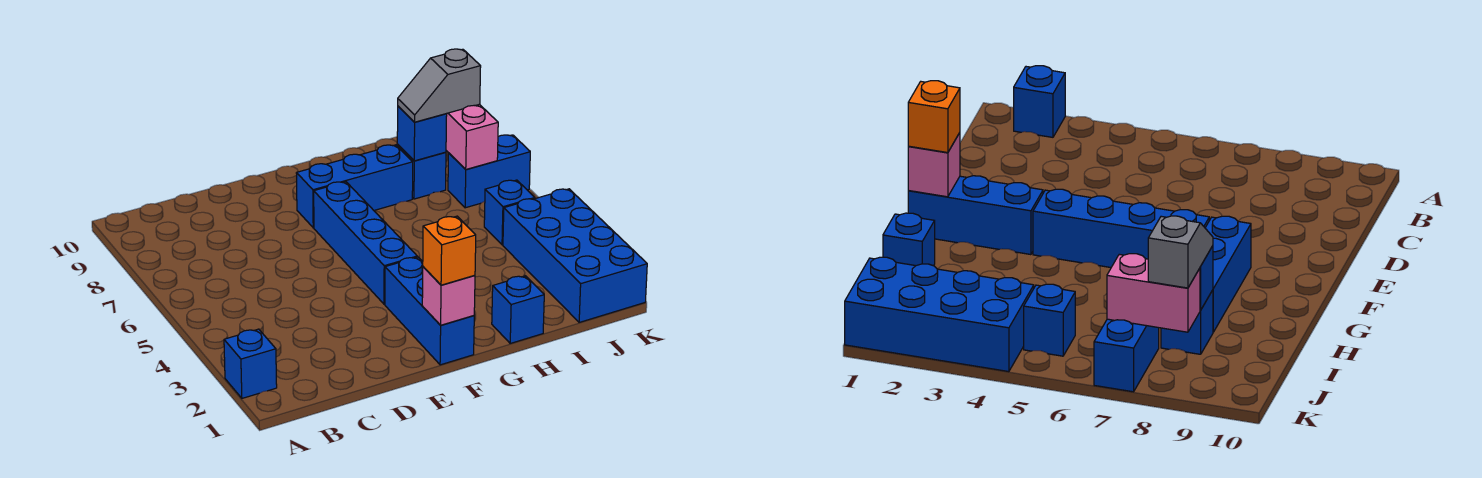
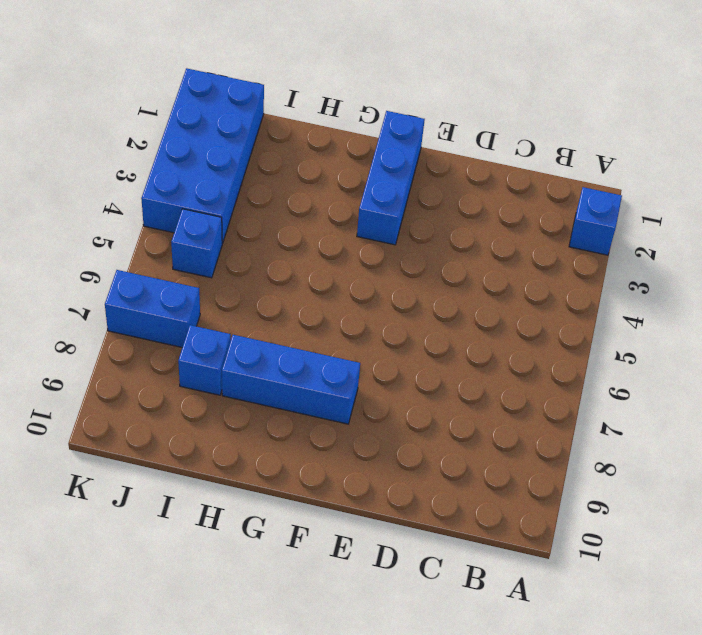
none -> blue brick F4:F7 level 1
none -> blue brick H1 level 1
none -> pink brick F1 level 2

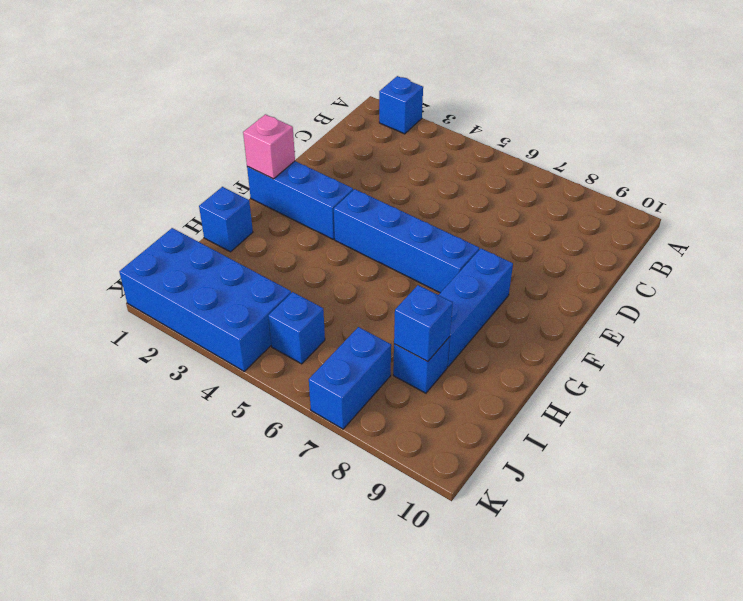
none -> pink brick J7:J8 level 2
none -> orange brick F1 level 3
none -> grey slope I8:J8 level 3 top J

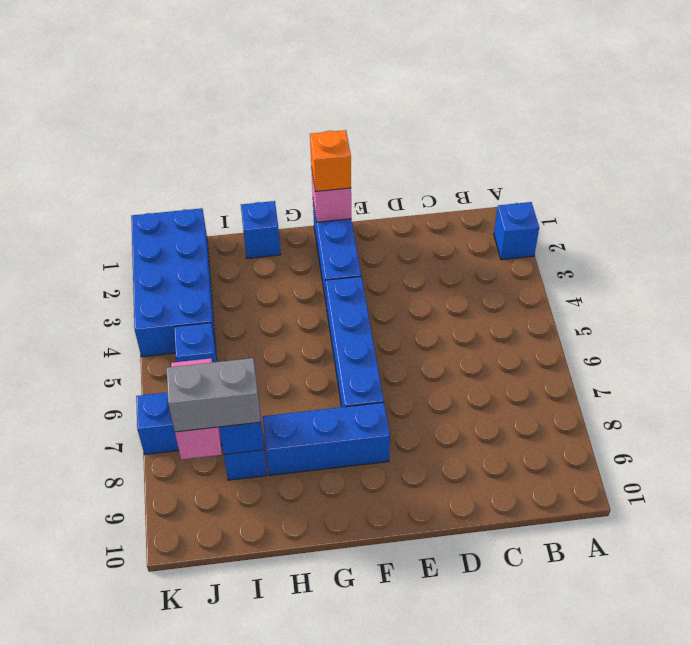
grey brick I8:J8 level 3 -> grey slope I8:J8 level 3 top J

